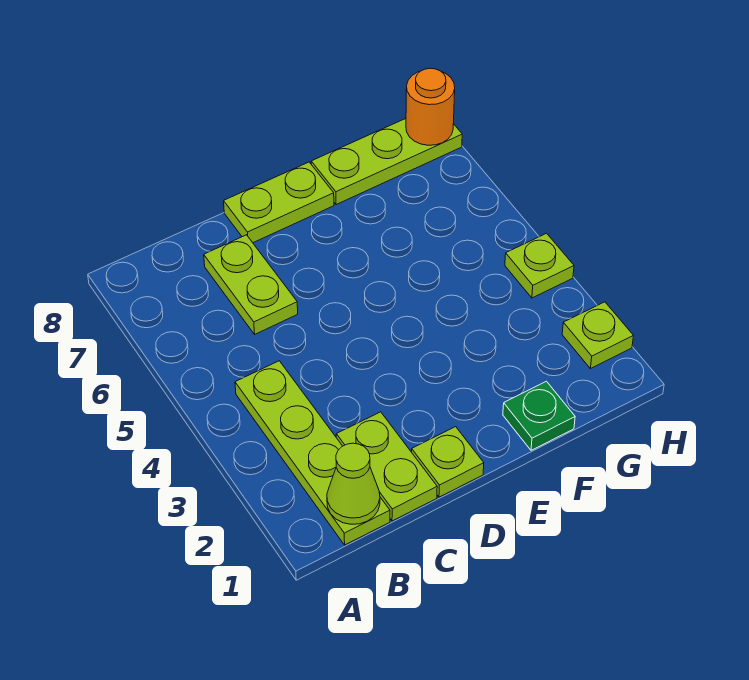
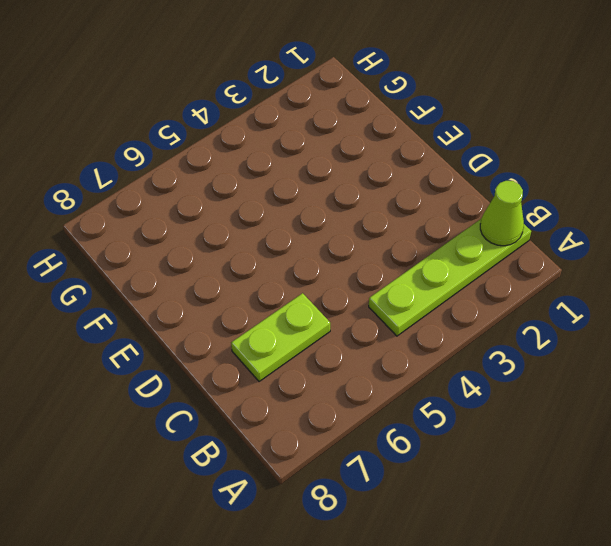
none -> lime plate C1:C2 level 1
none -> lime plate D1 level 1

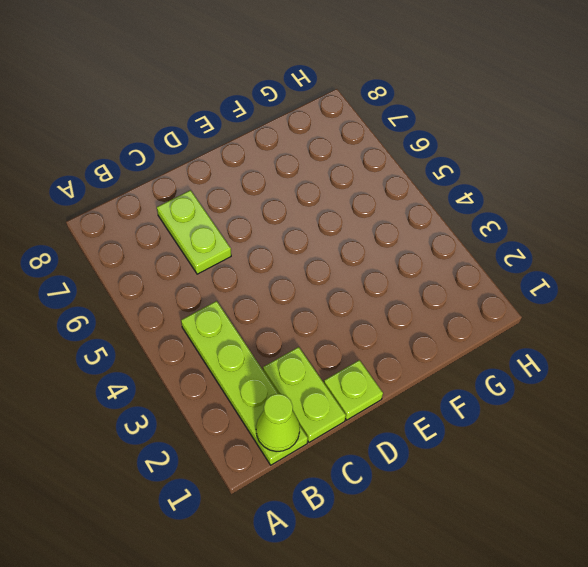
none -> lime plate D8:E8 level 1
none -> green plate F1 level 1

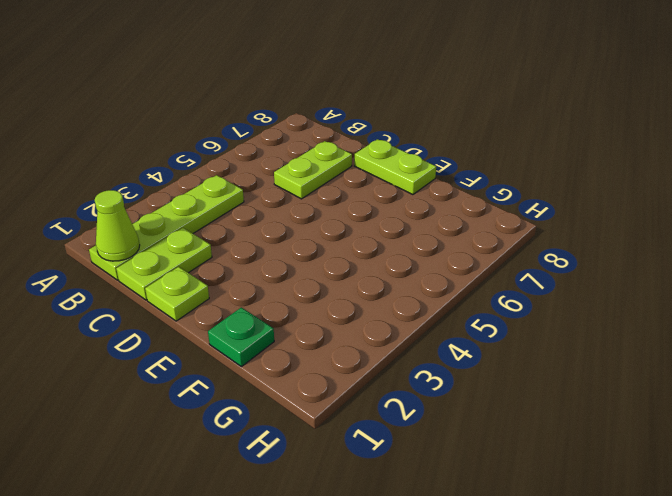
none -> lime plate F8:H8 level 1
none -> lime plate H2 level 1

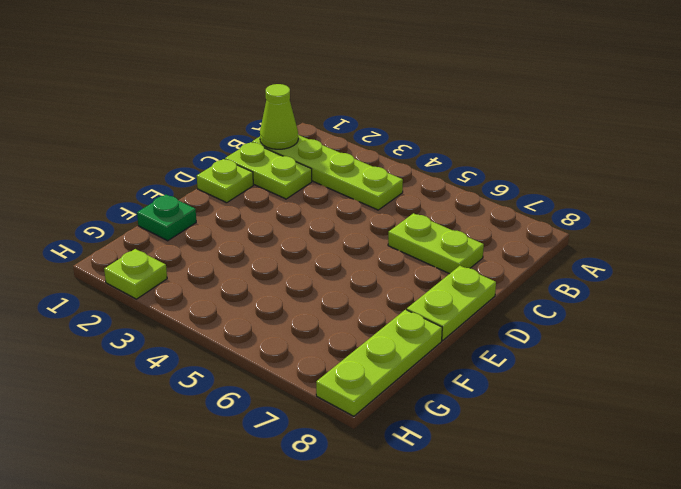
none -> lime plate H4 level 1
none -> orange round brick H8 level 2

